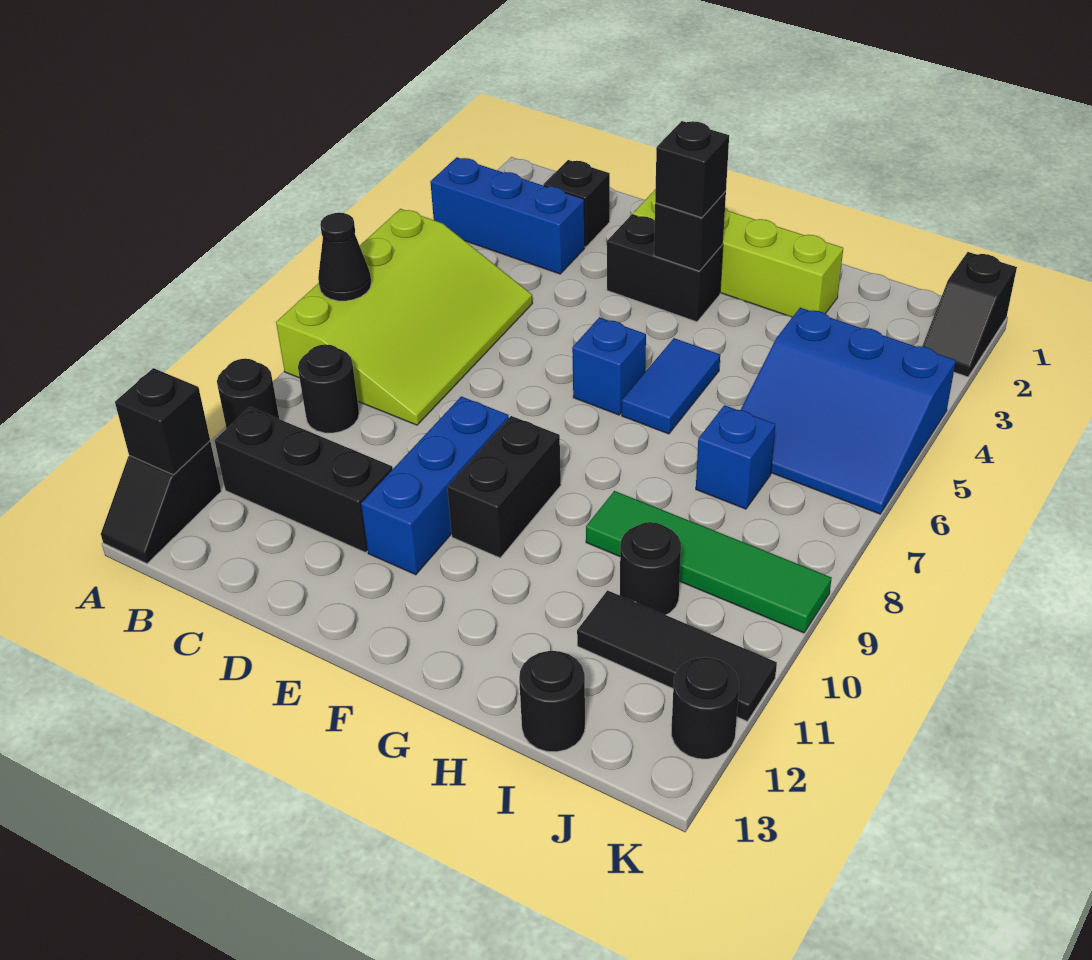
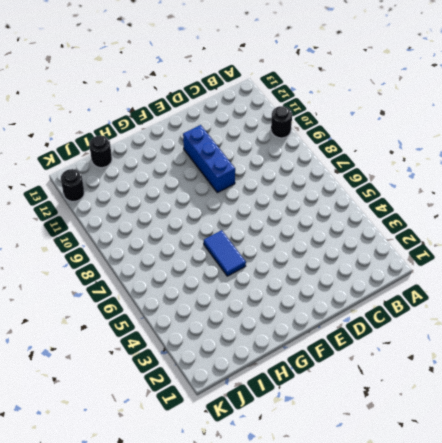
none -> blue brick A3:C3 level 1
none -> lime slope A5:C8 level 1 top A
none -> black slope A12:A13 level 1 top 12

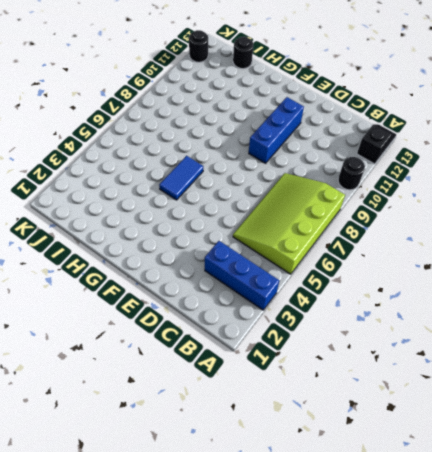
none -> black round brick B9 level 1
none -> black brick B11:D11 level 1
none -> black brick C2 level 1

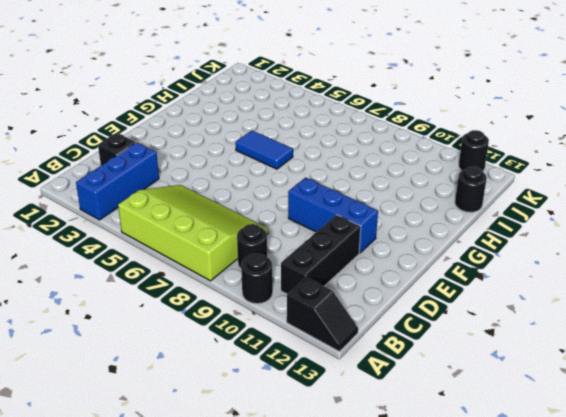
none -> lime brick E2:H2 level 1
none -> black brick E3:F3 level 1
none -> blue brick F6 level 1

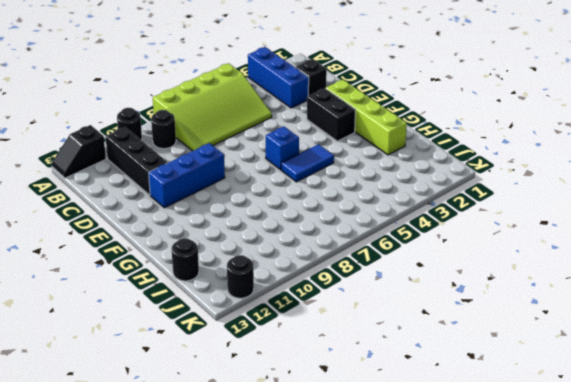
none -> black brick F9:F10 level 1
none -> green tile H9:K9 level 1
none -> blue slope I4:K6 level 1 top 4

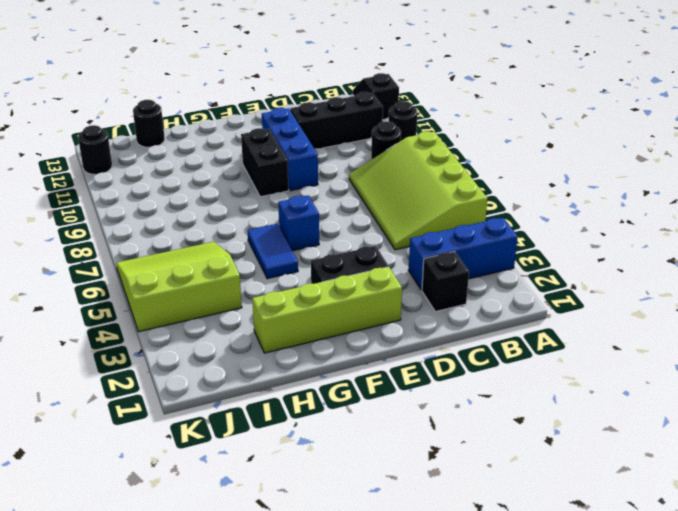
lime slope I4:K6 level 1 top 4 -> blue slope I4:K6 level 1 top 4
none -> green tile H9:K9 level 1
none -> blue brick I7 level 1
none -> black round brick I10 level 1

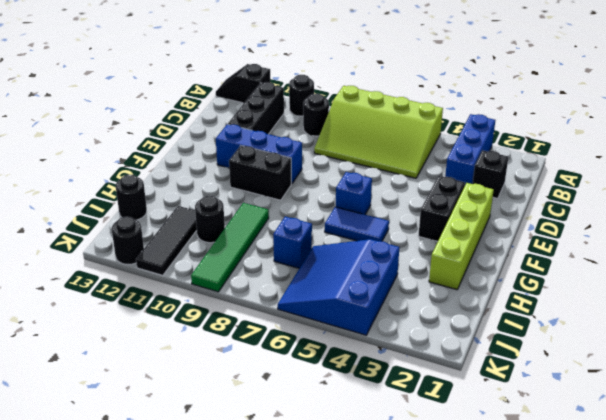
none -> black slope K1:K2 level 1 top 1
none -> black cone A7 level 2
none -> black brick A12 level 2

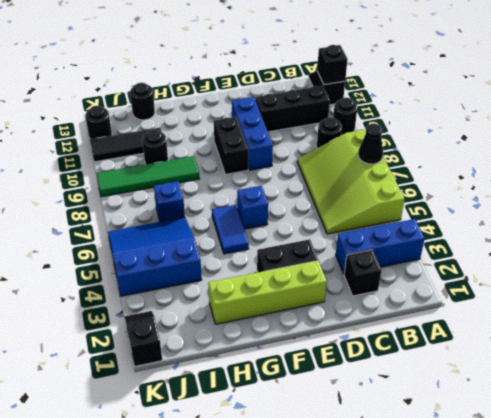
none -> black brick F3 level 2
none -> black brick F3 level 3

